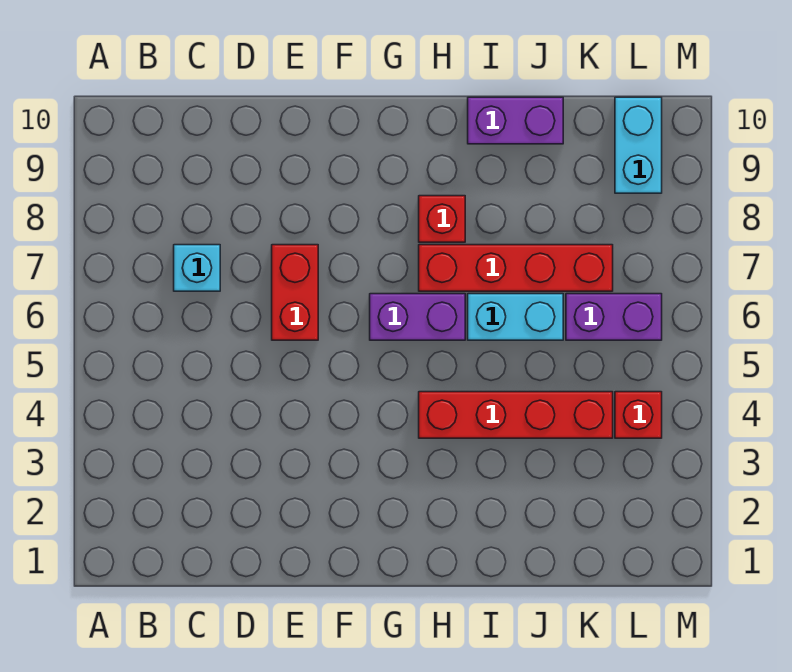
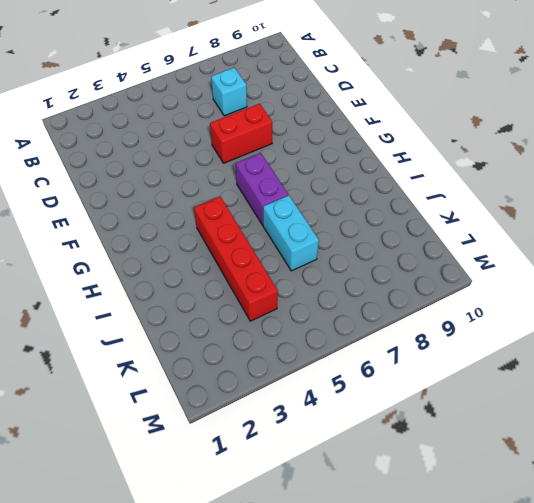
none -> red brick H7:K7 level 1
none -> red brick H8 level 1

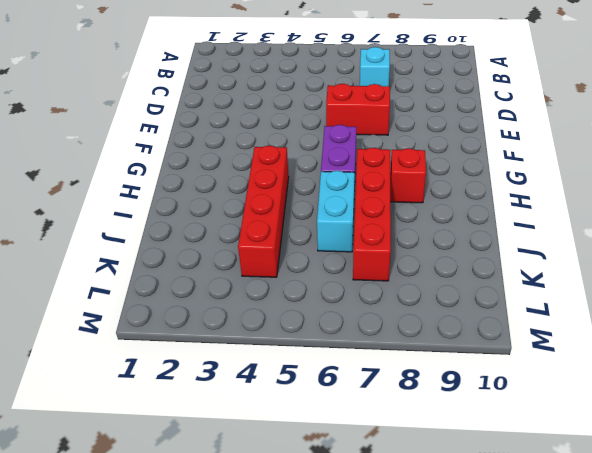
none -> purple brick I10:J10 level 1
none -> purple brick K6:L6 level 1

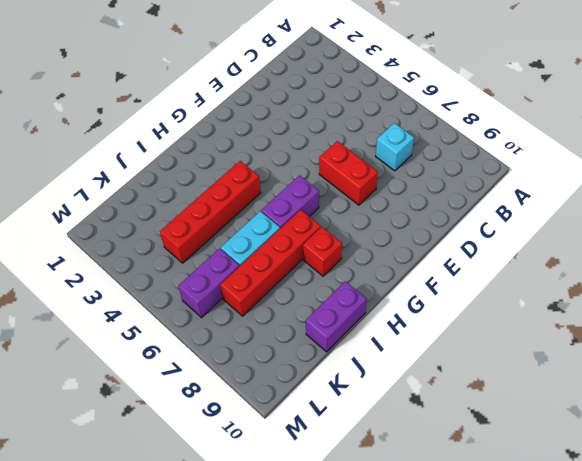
none -> red brick L4 level 1
none -> cyan brick L9:L10 level 1

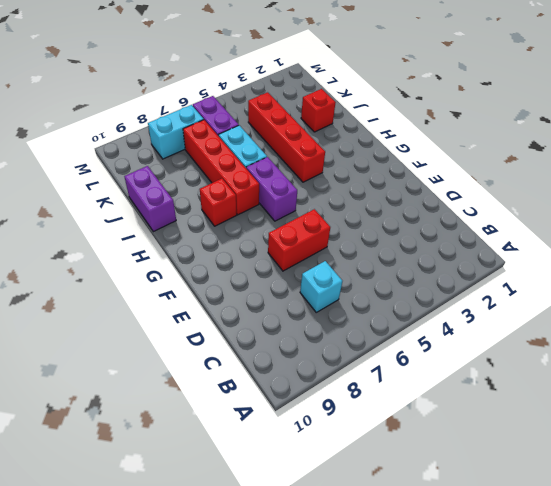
red brick J2 level 1 -> red brick L4 level 1
cyan brick L7:L8 level 1 -> cyan brick L9:L10 level 1

